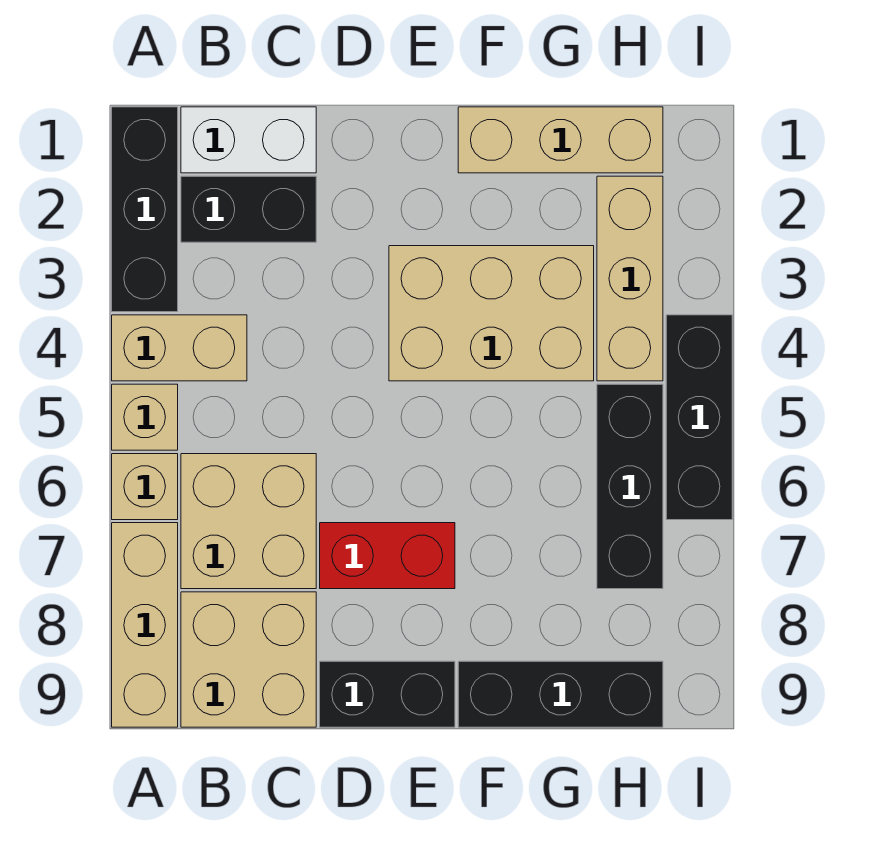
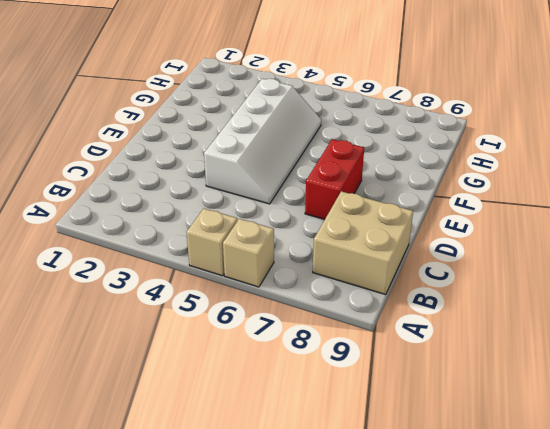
white slope D4:G5 level 1 top 4 -> tan brick E3:G4 level 1
none -> black brick A1:A3 level 1
none -> tan brick A4:B4 level 1
none -> tan brick A7:A9 level 1

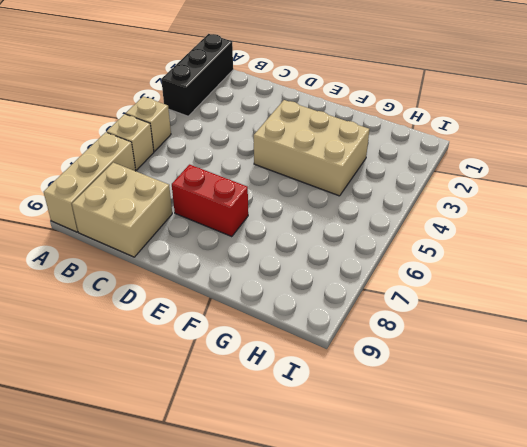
none -> tan brick A4:B4 level 1
none -> white brick B1:C1 level 1
none -> black brick B2:C2 level 1

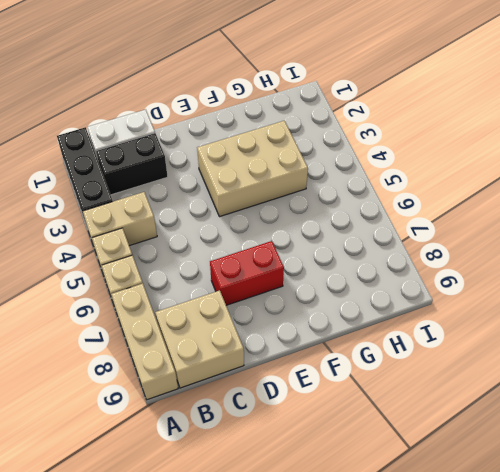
none -> tan brick B6:C7 level 1
none -> black brick D9:E9 level 1
none -> tan brick F1:H1 level 1

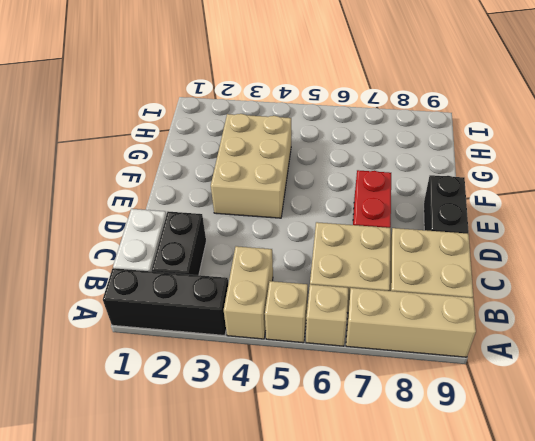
none -> tan brick F1:H1 level 1
none -> black brick F9:H9 level 1
none -> tan brick H2:H4 level 1

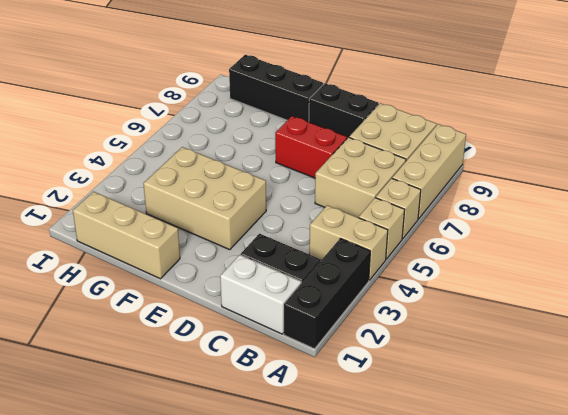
none -> tan brick H2:H4 level 1
none -> black brick H5:H7 level 1
none -> black brick I4:I6 level 1

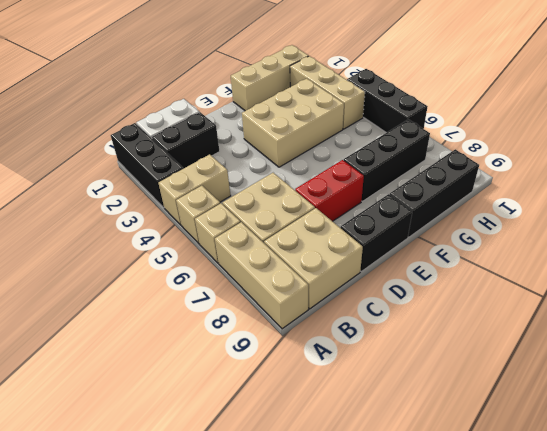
black brick F7:H7 level 1 -> black brick H5:H7 level 1

